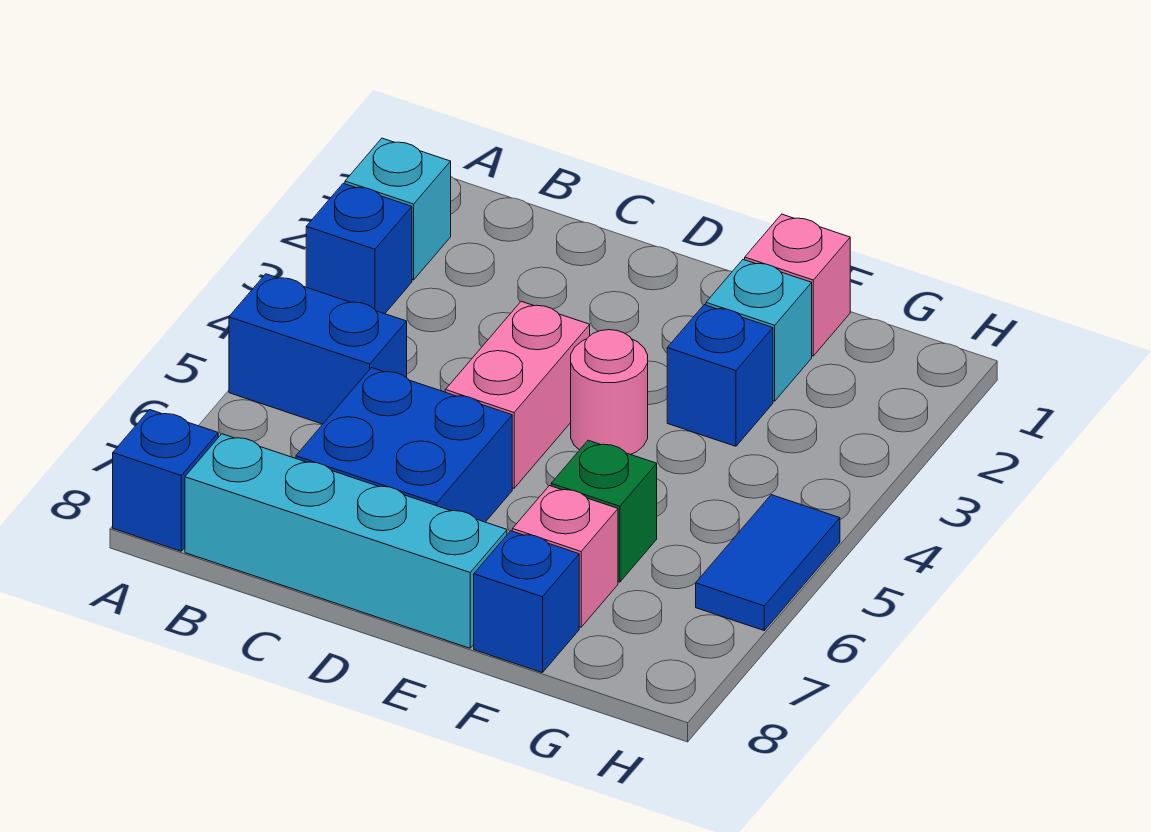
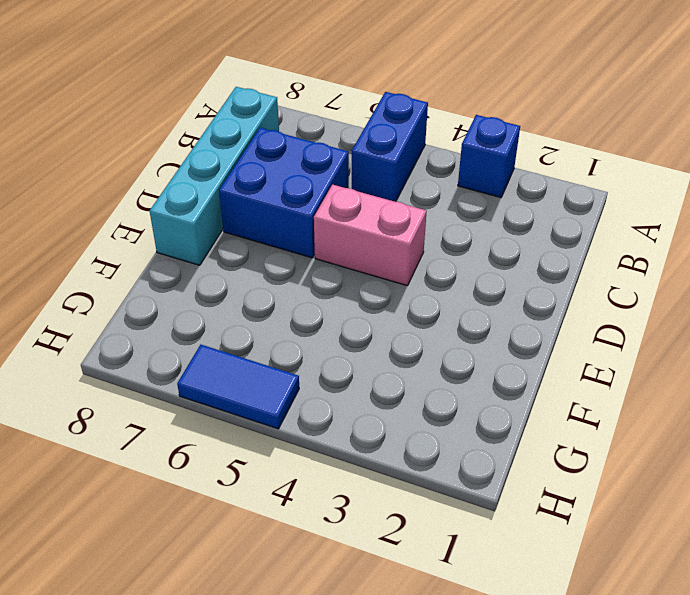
none -> cyan brick A2 level 1
none -> blue brick A8 level 1
none -> pink round brick E4 level 1

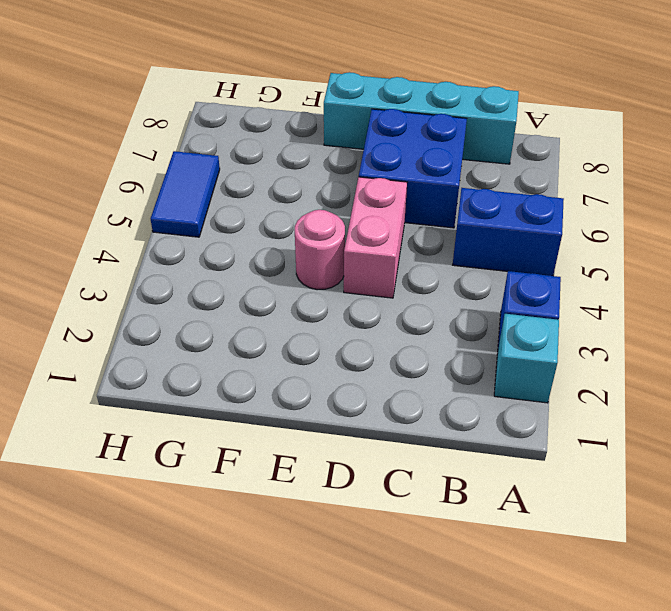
none -> blue brick A8 level 1
none -> pink brick F1 level 1
none -> cyan brick F2 level 1

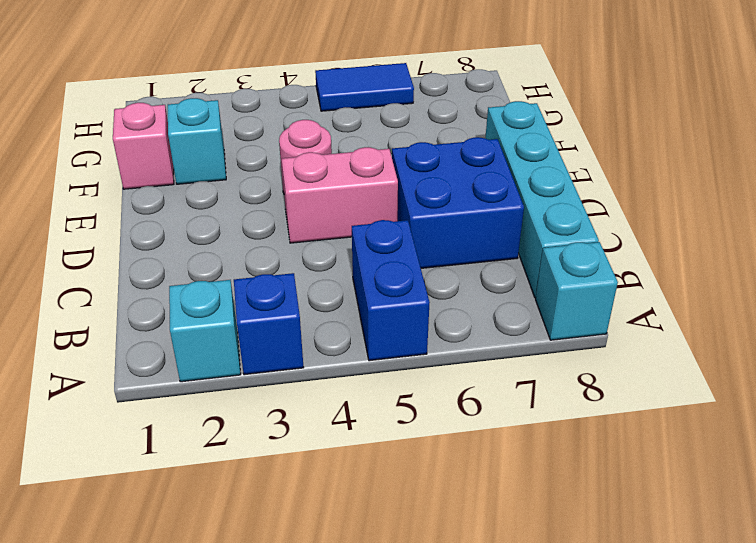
cyan brick A8 level 1 -> blue brick A8 level 1
none -> blue brick F3 level 1
none -> green brick F6 level 1
none -> pink brick F7 level 1

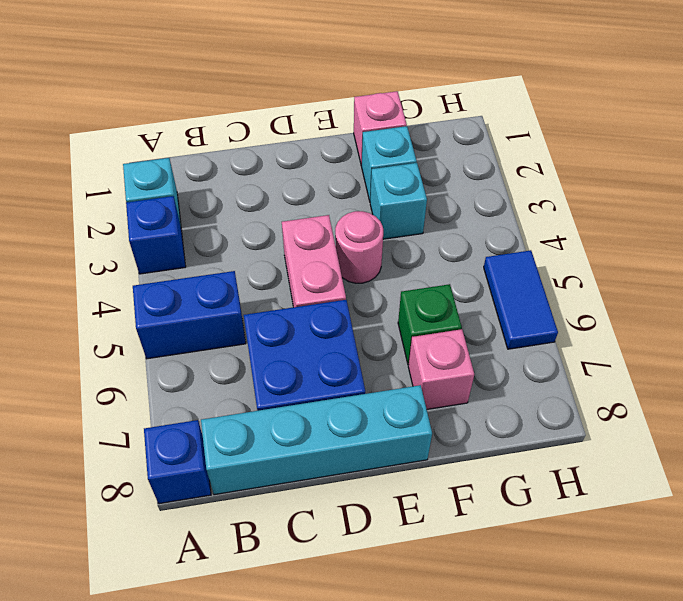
cyan brick F3 level 1 -> blue brick F3 level 1
none -> blue brick F8 level 1

